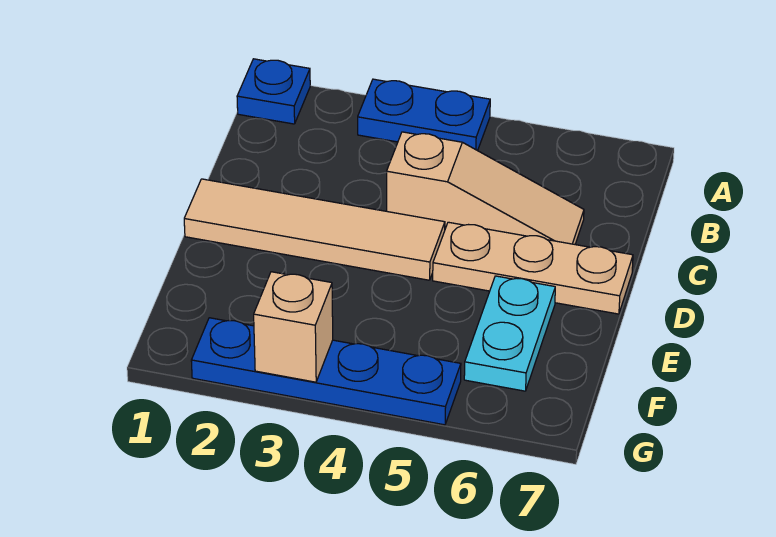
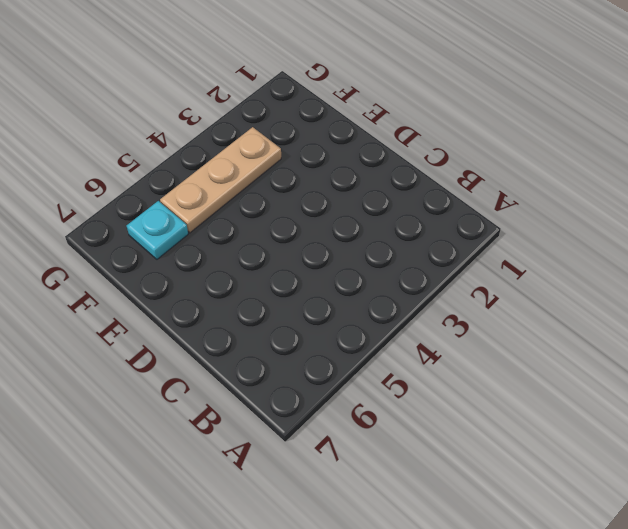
tan plate F3:F5 level 1 -> tan plate D5:D7 level 1
cyan plate F6 level 1 -> cyan plate E6:F6 level 1
none -> blue plate A1 level 1
none -> blue plate A3:A4 level 1

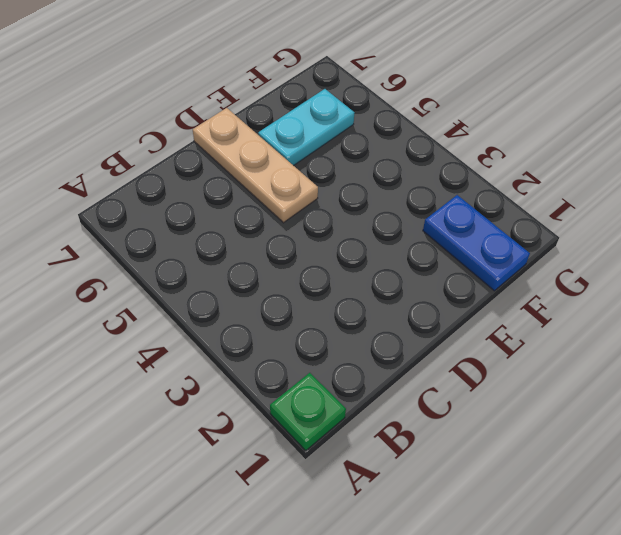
green plate A1 level 1 -> blue plate A1 level 1
blue plate F1:F2 level 1 -> blue plate A3:A4 level 1
none -> tan slope C4:C6 level 1 top 4
none -> tan tile D1:D4 level 1

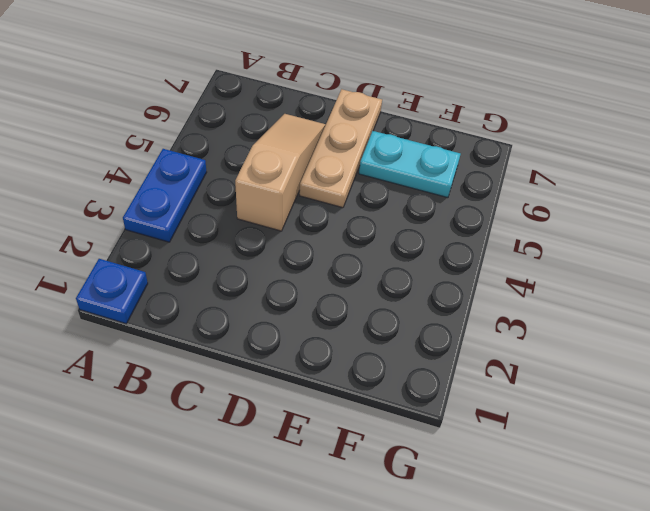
none -> tan tile D1:D4 level 1
none -> blue plate G2:G5 level 1

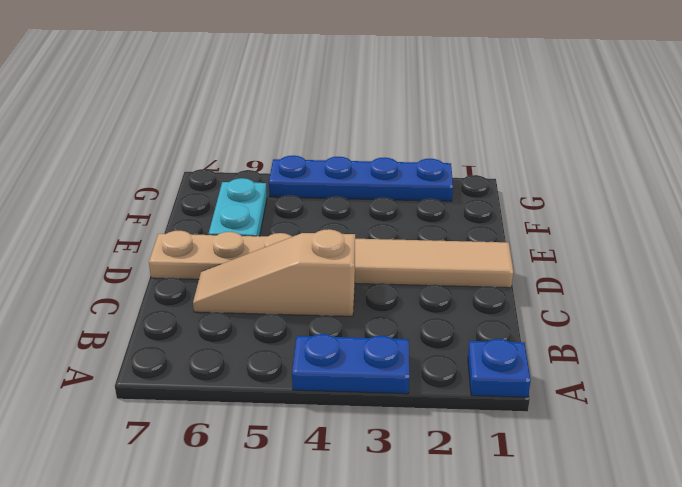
none -> tan brick G3 level 2

